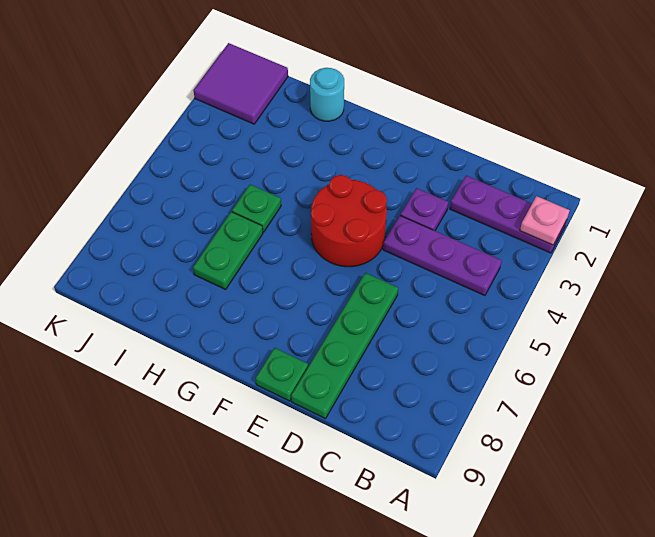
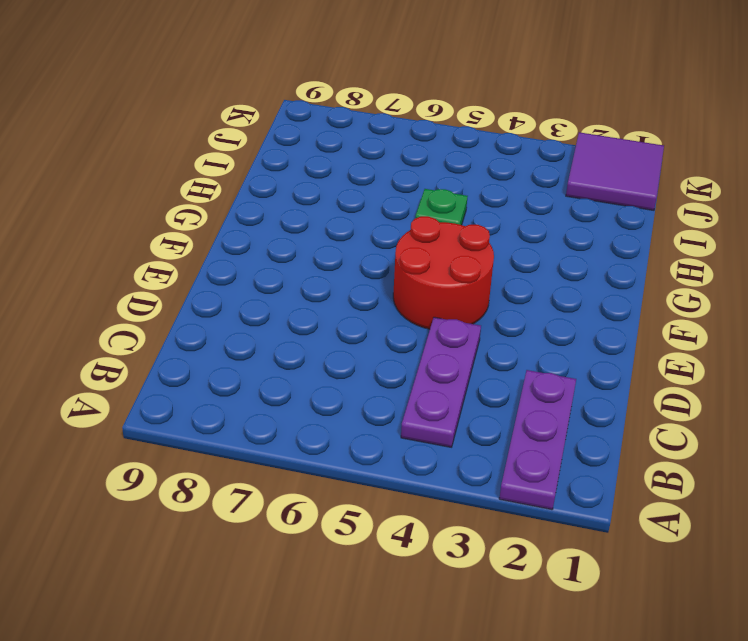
none -> purple plate D3 level 1
none -> green plate D6:D9 level 1

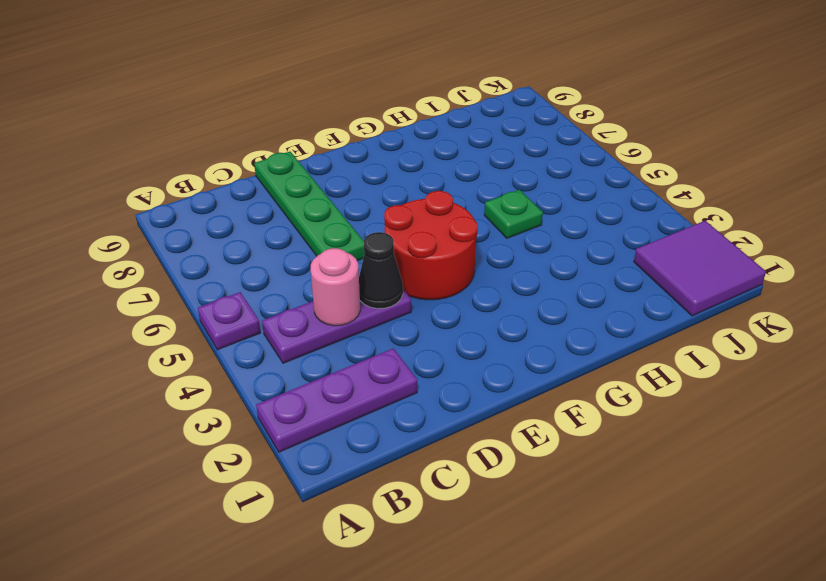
purple plate A5 level 1 -> purple plate D3 level 1
pink round brick C4 level 2 -> none
black cone D4 level 2 -> none
none -> green plate E9 level 1
none -> cyan round brick H1 level 1

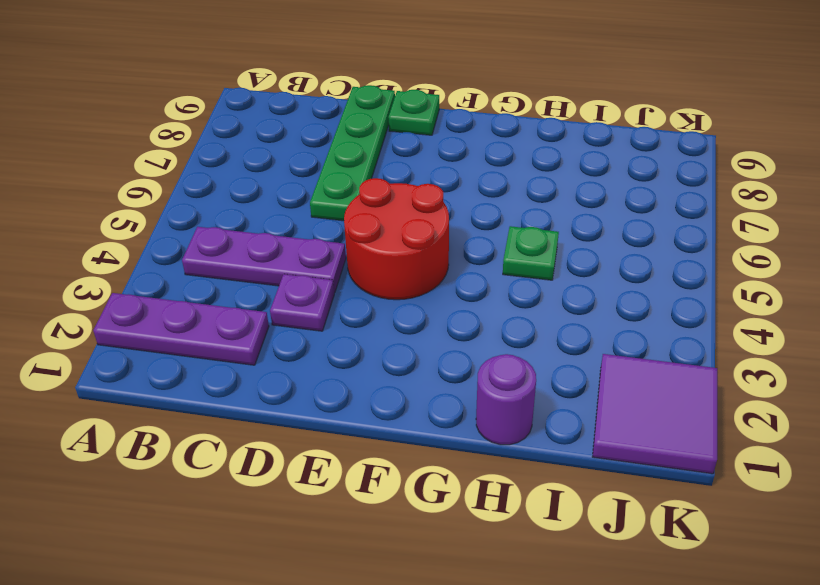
purple round brick H1 level 1 -> cyan round brick H1 level 1
none -> green plate H6:H7 level 1
none -> pink plate A2 level 2

